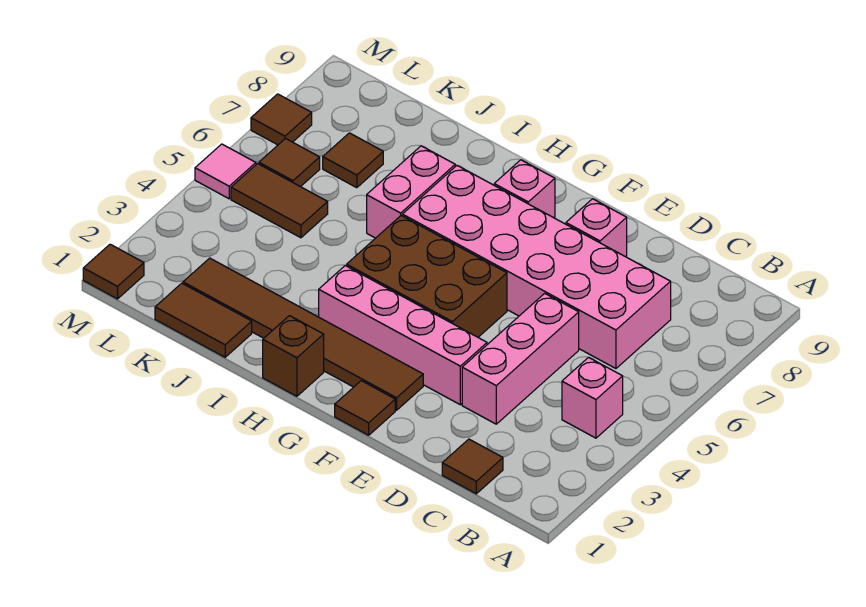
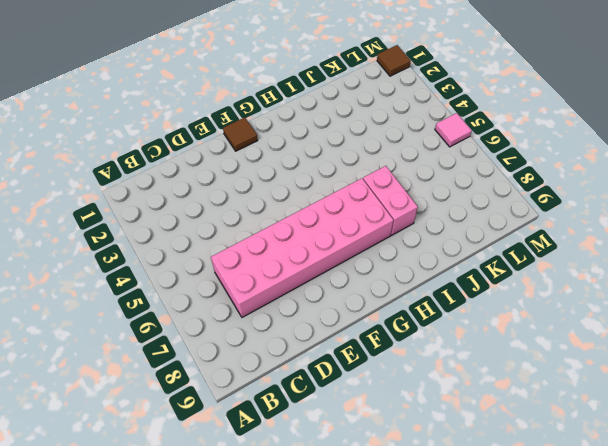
none -> pink brick B4 level 1
none -> brown tile C1 level 1
none -> pink brick D3:D5 level 1

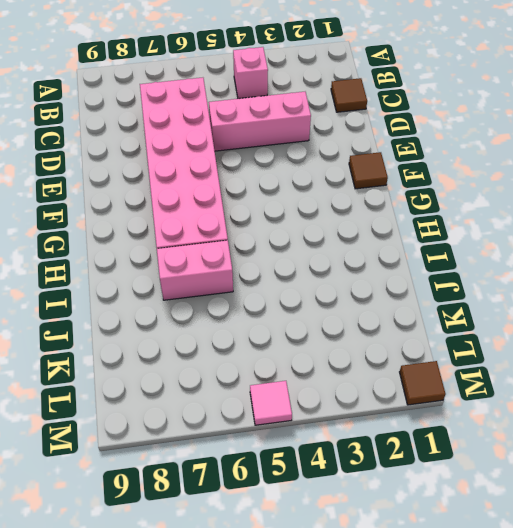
none -> pink brick E3:H3 level 1
none -> pink brick E8 level 1
none -> brown tile F2:K2 level 1

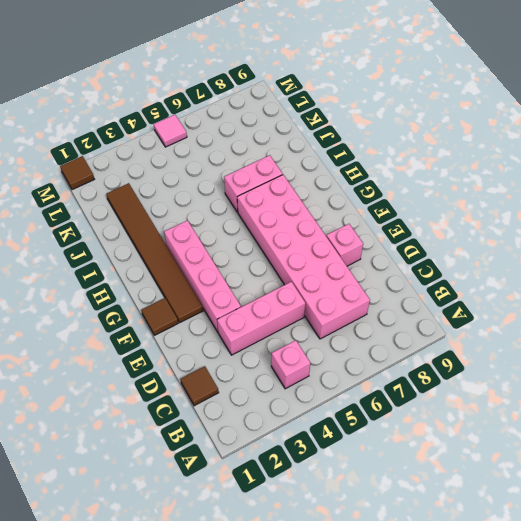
none -> brown brick F4:H5 level 1
none -> pink brick G8 level 1
none -> brown brick H1 level 1

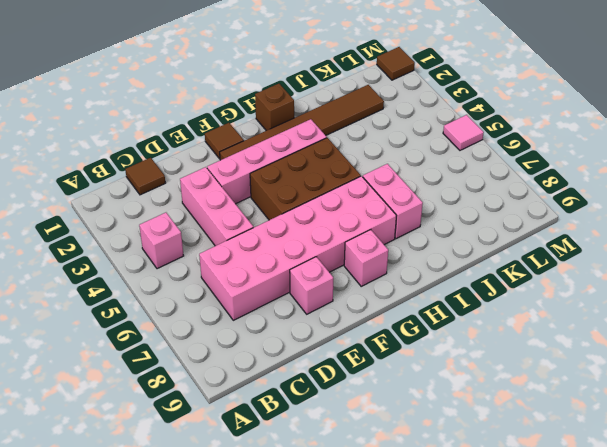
none -> brown tile J1:K1 level 1
none -> brown tile K5:L5 level 1
none -> brown tile K7 level 1

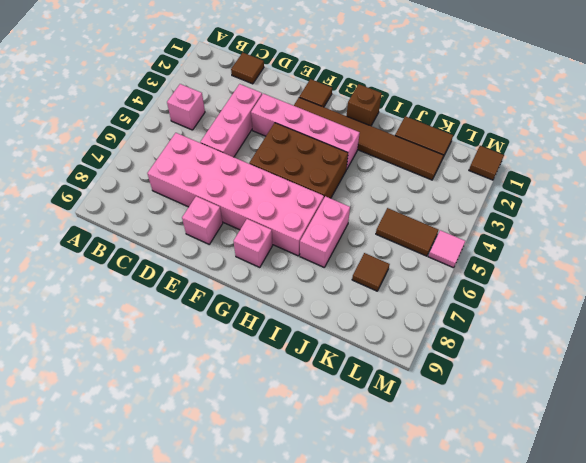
none -> brown tile L6 level 1
none -> brown tile M7 level 1

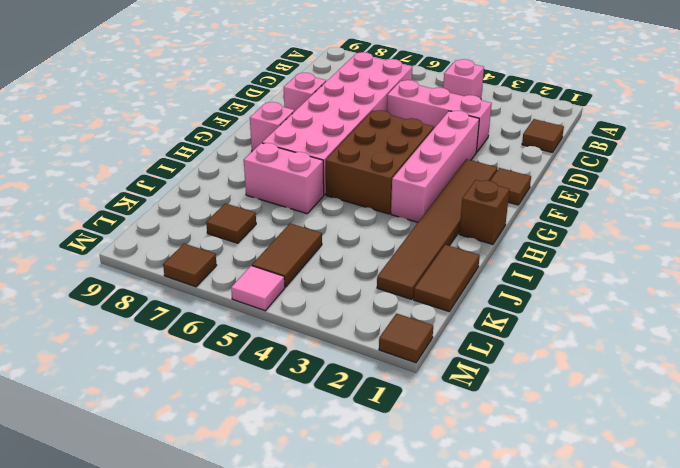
none -> brown tile L6 level 1

